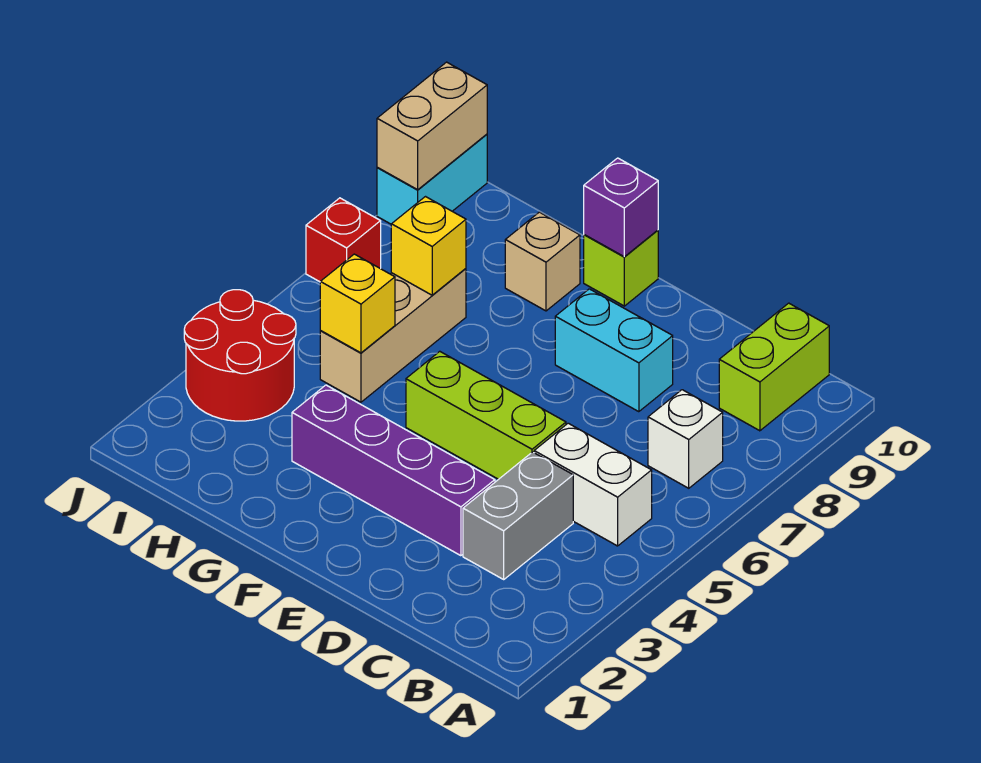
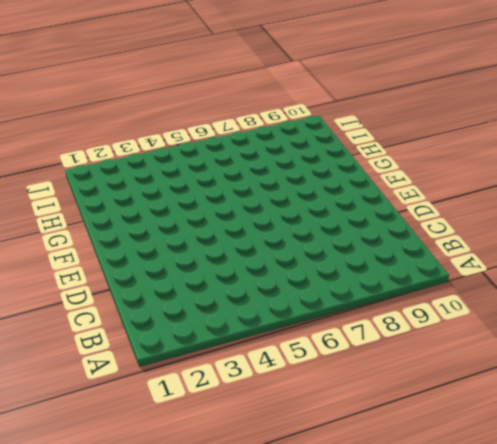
none -> white brick B5:C5 level 1
none -> white brick B7 level 1
none -> lime brick B9:B10 level 1

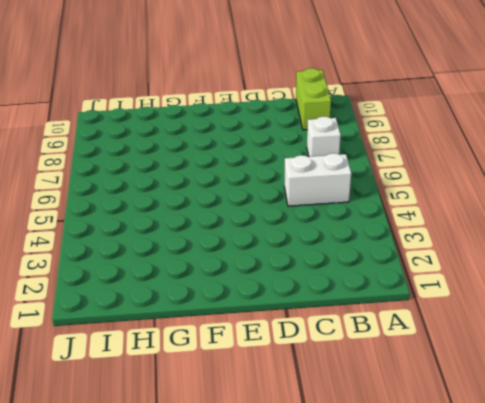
none -> grey brick C3:C4 level 1
none -> purple brick D3:G3 level 1
none -> lime brick D5:F5 level 1

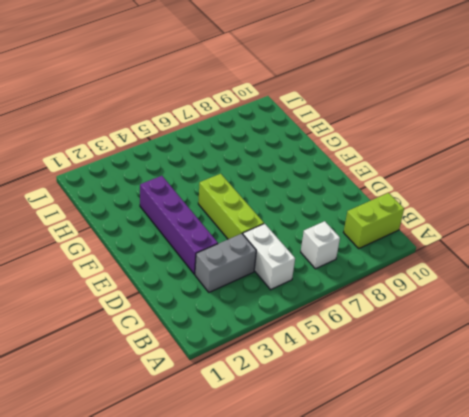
none -> cyan brick D8:E8 level 1
none -> lime brick F10 level 1
none -> tan brick G9 level 1

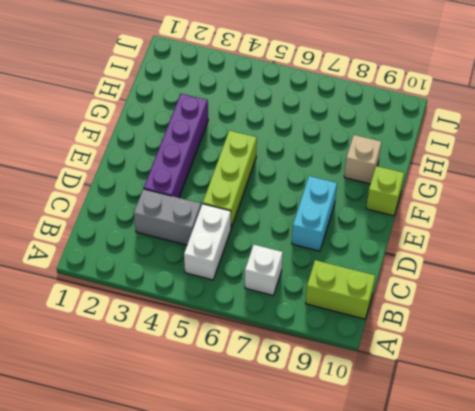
none -> tan brick H5:H7 level 1
none -> red round brick I3:J4 level 1
none -> red brick J7 level 1

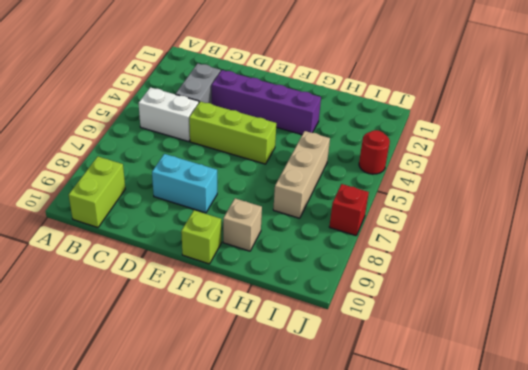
red round brick J4 level 1 -> red round brick I3:J4 level 1
none -> white brick B7 level 1
none -> cyan brick J9:J10 level 1
none -> purple brick F10 level 2

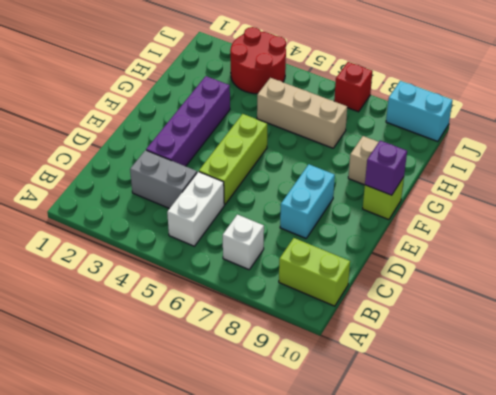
none -> yellow brick H5 level 2
none -> yellow brick H7 level 2
none -> tan brick J9:J10 level 2

